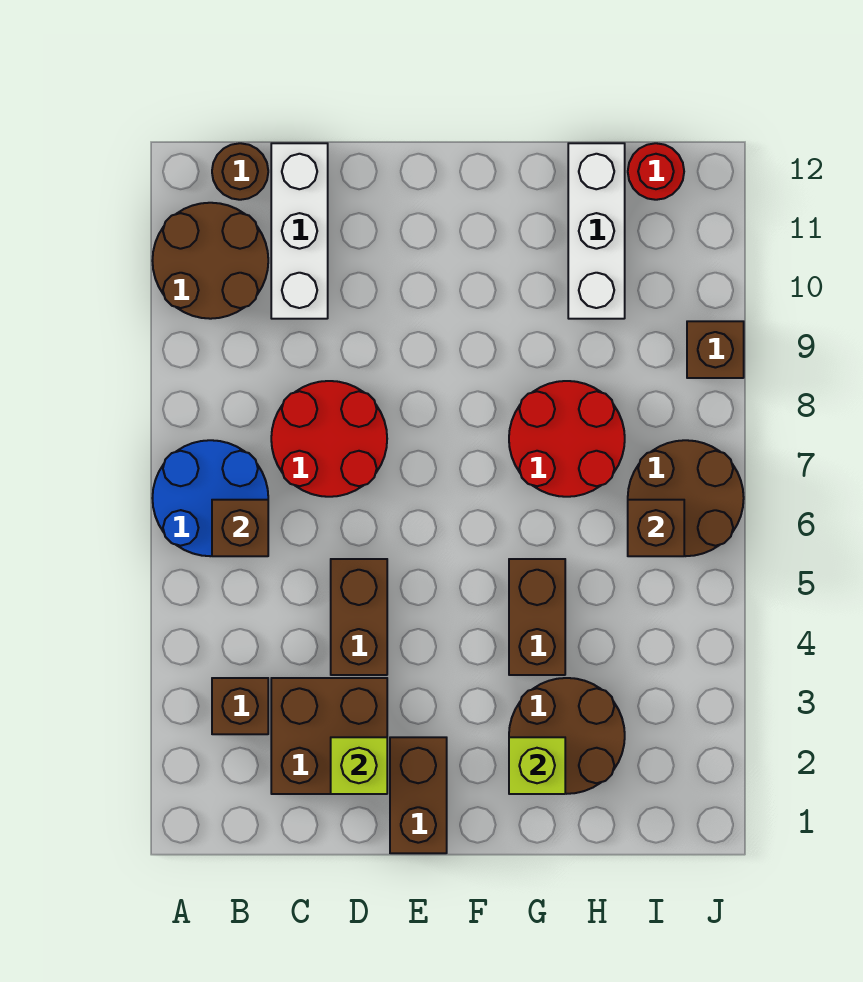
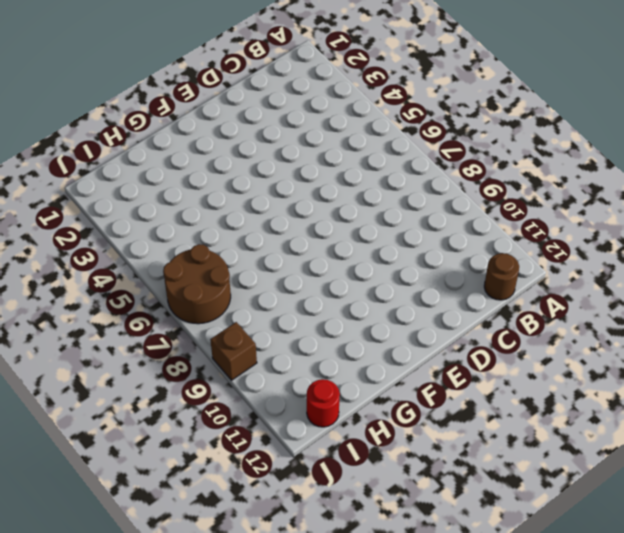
none -> blue round brick A6:B7 level 1
none -> brown round brick A10:B11 level 1
none -> brown brick B3 level 1

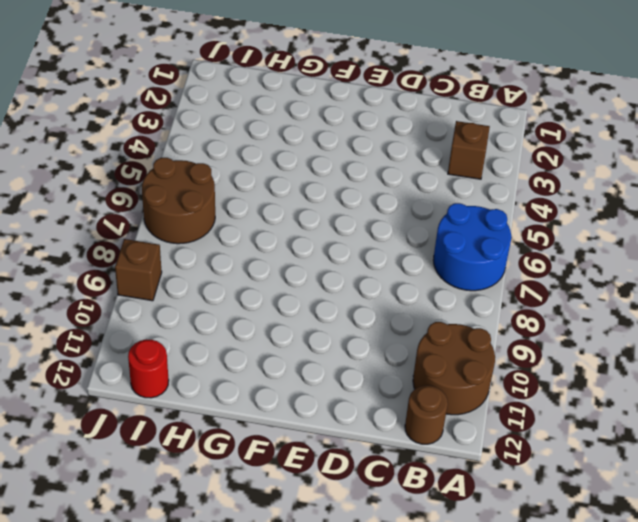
none -> brown brick C2:D3 level 1
none -> red round brick C7:D8 level 1
none -> white brick C10:C12 level 1

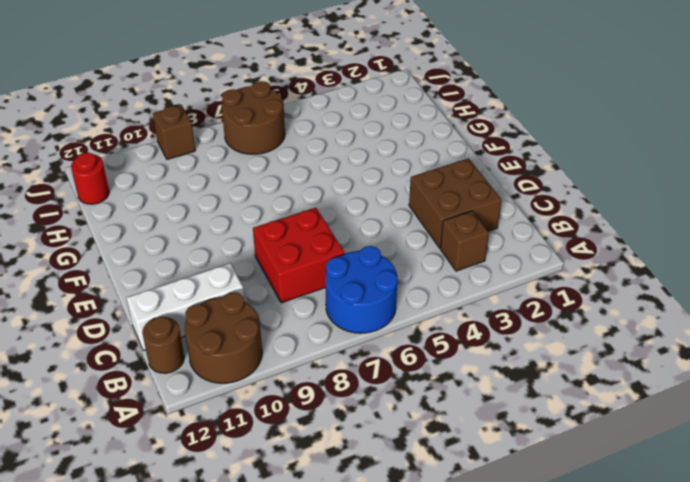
red brick C7:D8 level 1 -> red round brick C7:D8 level 1
none -> brown brick D4:D5 level 1
none -> brown brick E1:E2 level 1
none -> brown round brick G2:H3 level 1

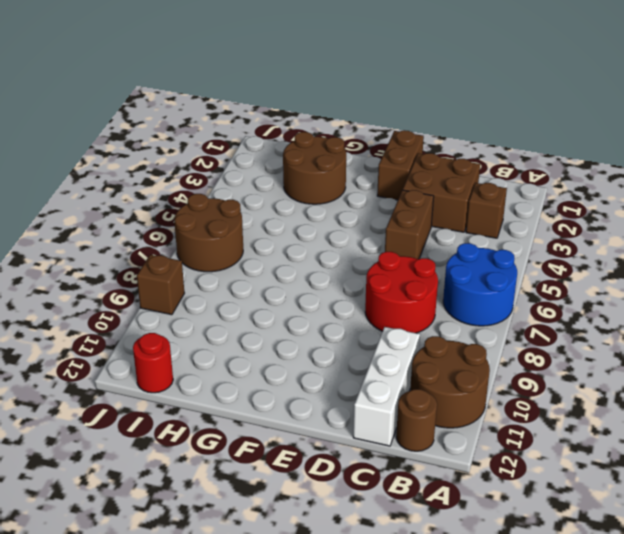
none -> brown brick G4:G5 level 1
none -> red round brick G7:H8 level 1
none -> white brick H10:H12 level 1

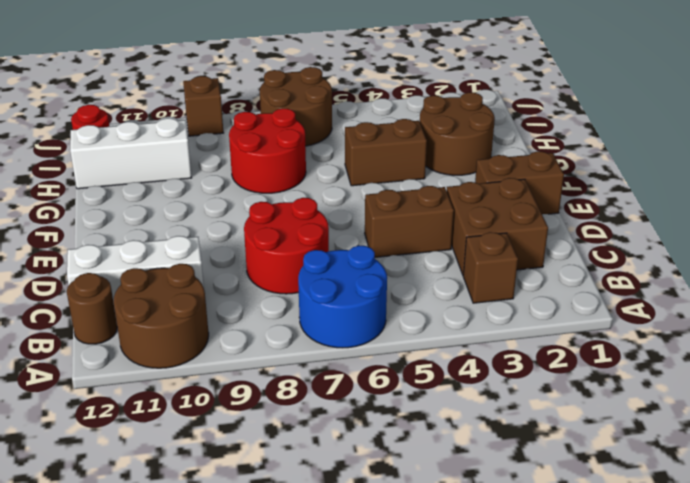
none -> brown brick B6 level 2
none -> lime brick D2 level 2
none -> lime brick G2 level 2

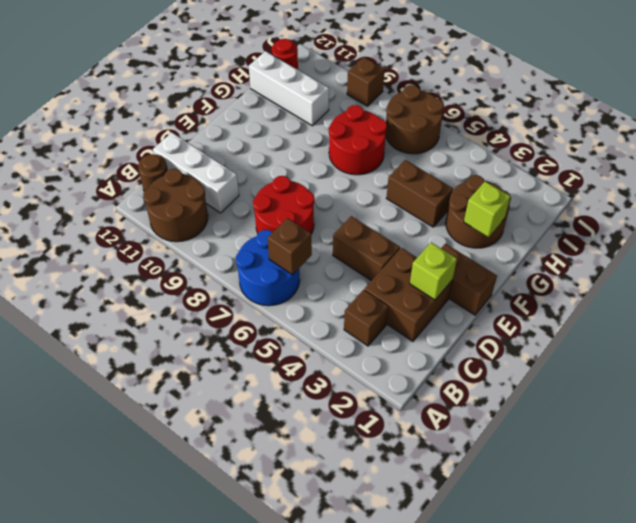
none -> brown brick I6 level 2

